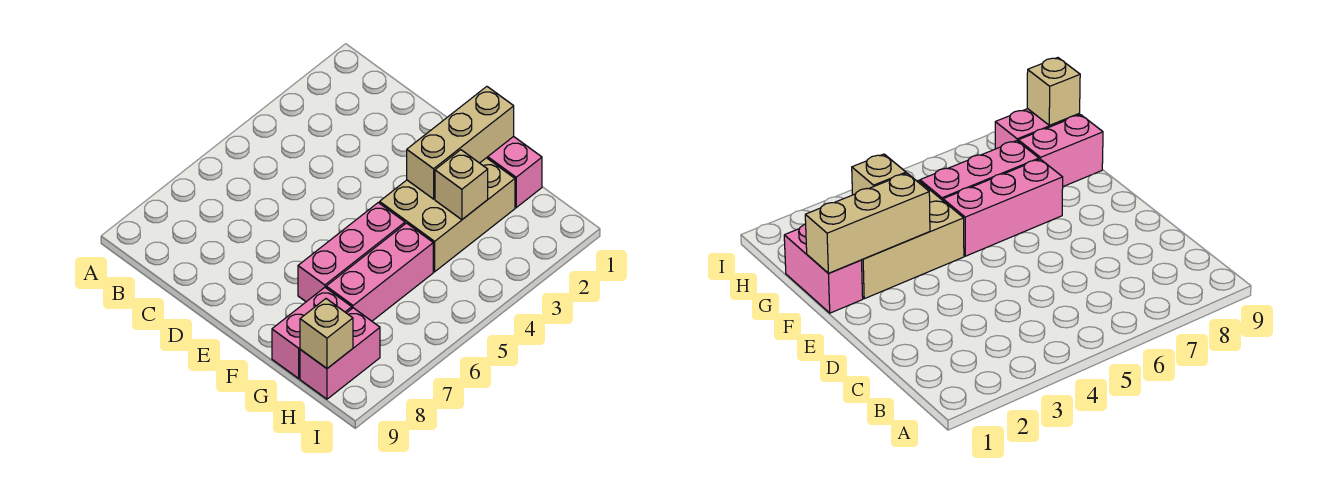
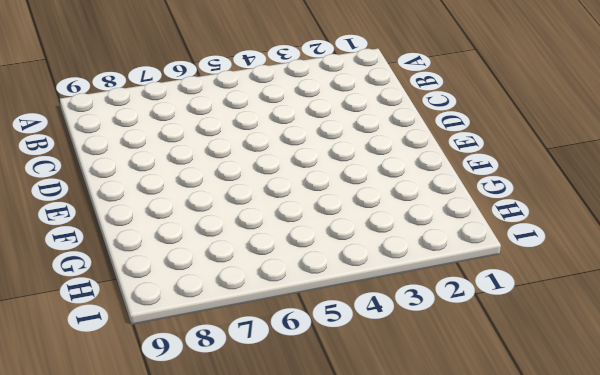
none -> pink brick F1:G1 level 1
none -> tan brick F2:G4 level 1

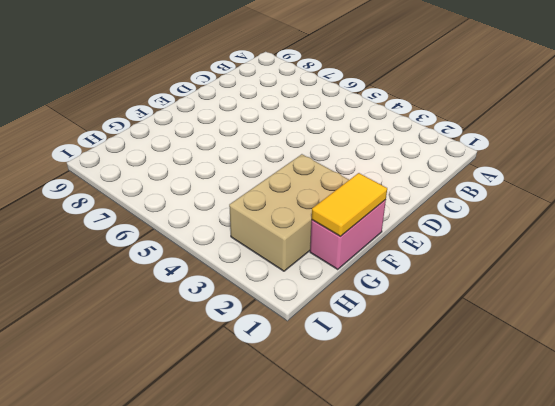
yellow tile F1:G1 level 2 -> tan brick F1:F3 level 2
tan brick F2:H3 level 1 -> tan brick F2:G4 level 1
none -> pink brick F5:F7 level 1
none -> pink brick G5:G7 level 1

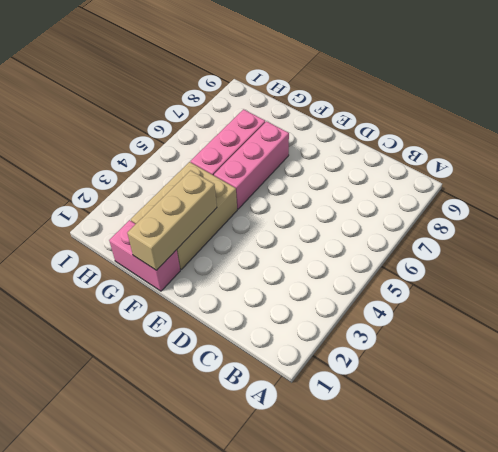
none -> pink brick G8:G9 level 1
none -> pink brick H8:H9 level 1

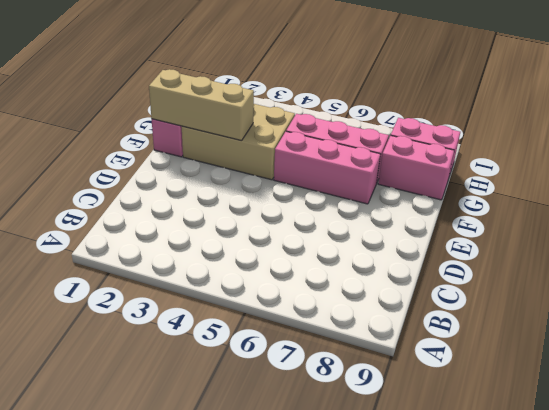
none -> tan brick G3 level 2
none -> tan brick H9 level 2

